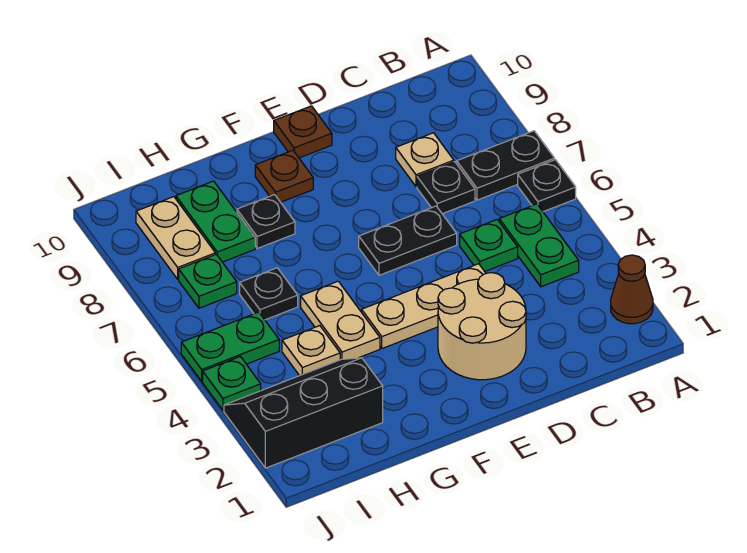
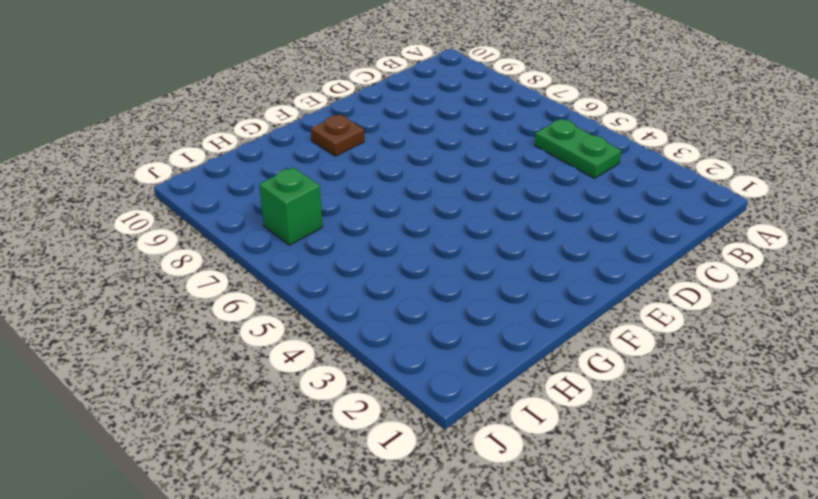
green brick I7 level 1 -> green plate I7 level 1
none -> brown cone A2 level 1
none -> black plate A6 level 1
none -> black plate A7:B7 level 1

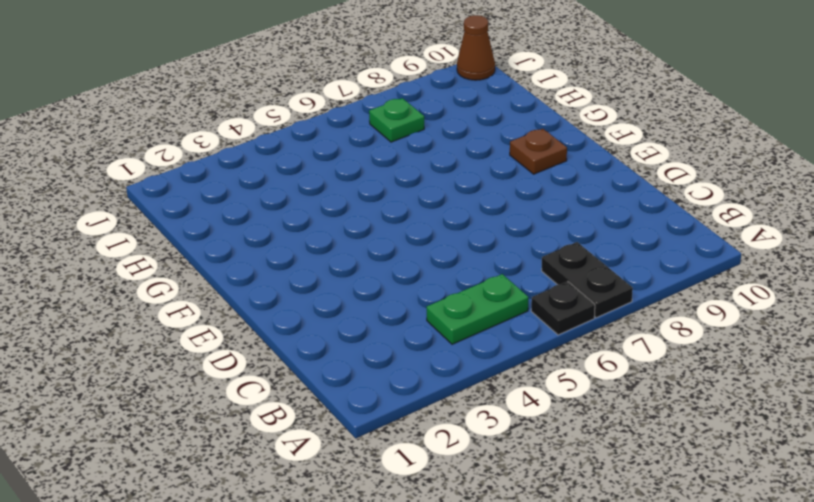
brown cone J10 level 1 -> brown cone A2 level 1
none -> green plate C5 level 1
none -> black plate C7 level 1
none -> tan plate C8 level 1

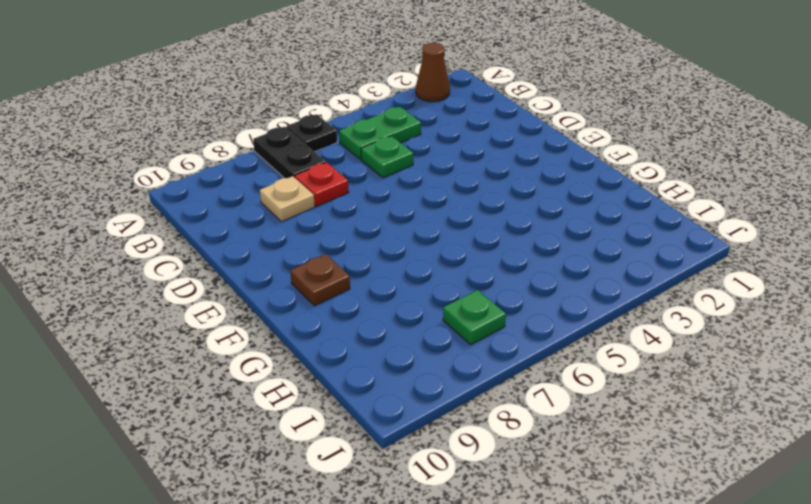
red plate C7 level 1 -> black plate C7 level 1
none -> tan round brick D2:E3 level 1
none -> tan plate D4:F4 level 1
none -> black plate D6:E6 level 1

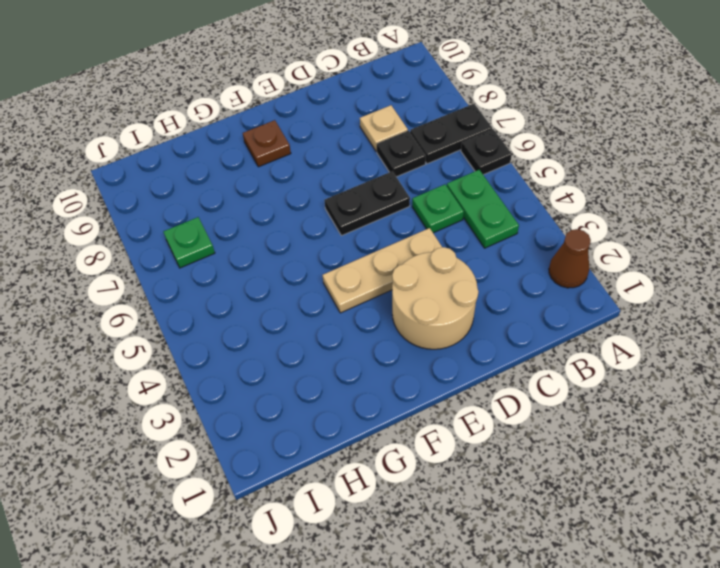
none -> brown plate E10 level 1
none -> tan plate G4:G5 level 1
none -> black plate G8 level 1

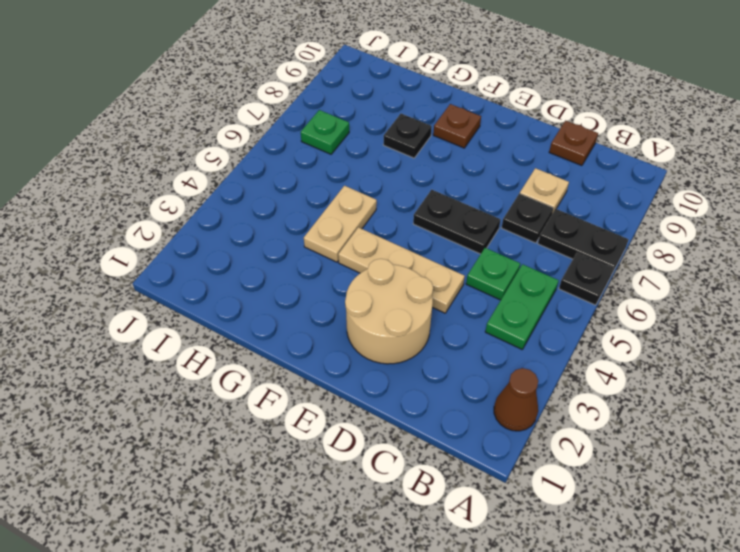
brown plate C10 level 1 -> brown plate E10 level 1
none -> black slope H2:J3 level 1 top 2
none -> tan plate H4 level 1
none -> black plate H6 level 1

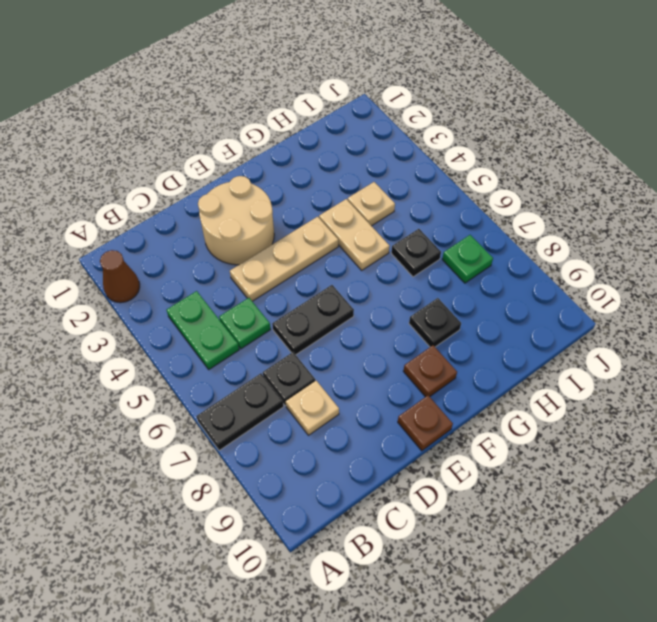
none -> black plate A6 level 1
none -> black slope H2:J3 level 1 top 2
none -> green plate H8:H9 level 1

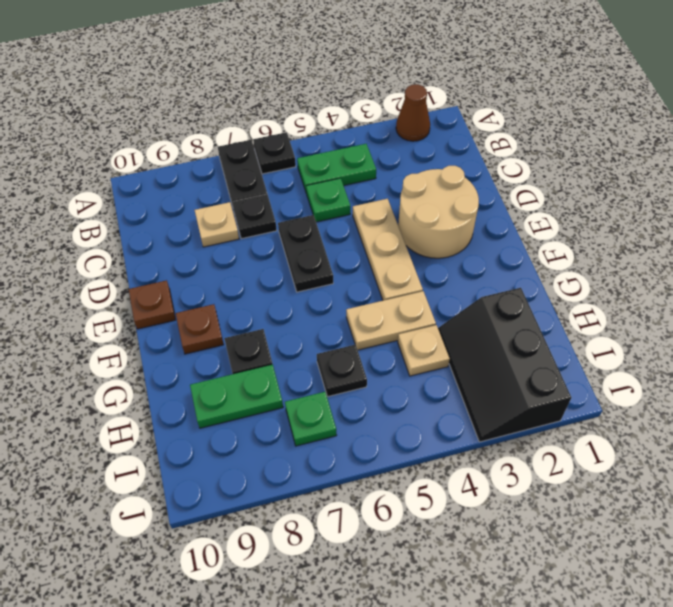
none -> green plate I5:J5 level 1
none -> tan plate I8:I9 level 1
none -> green plate J4 level 1

